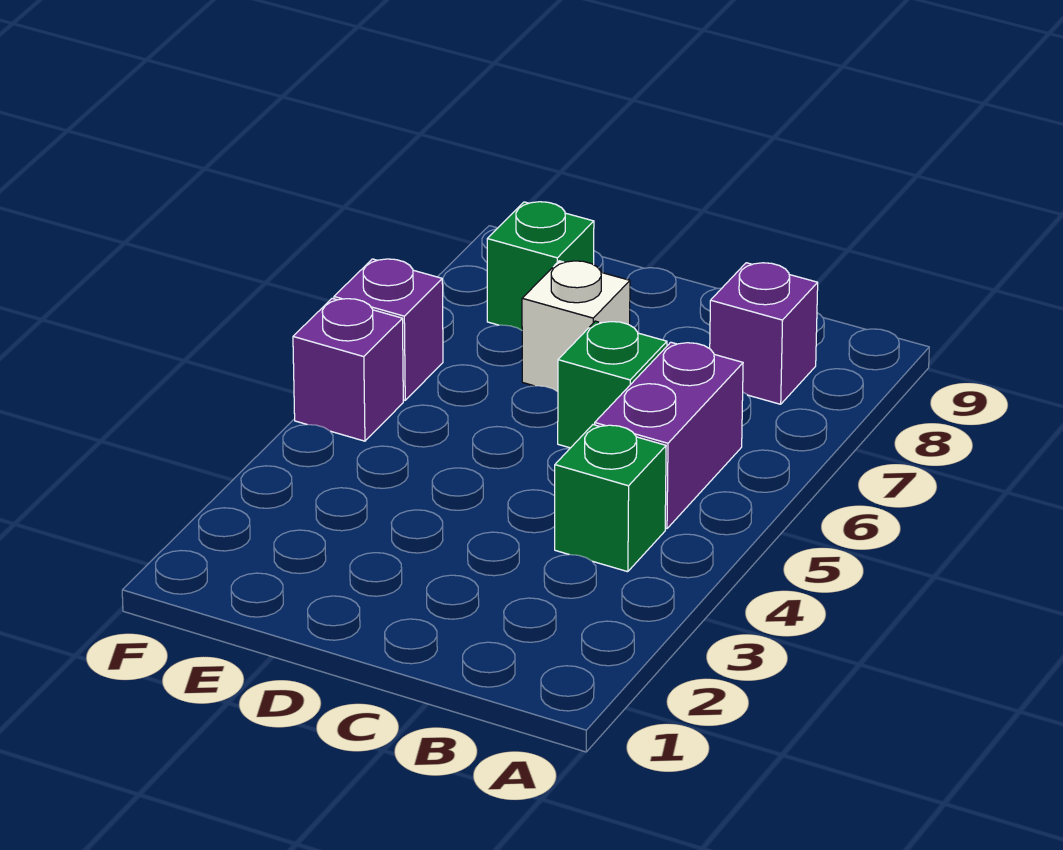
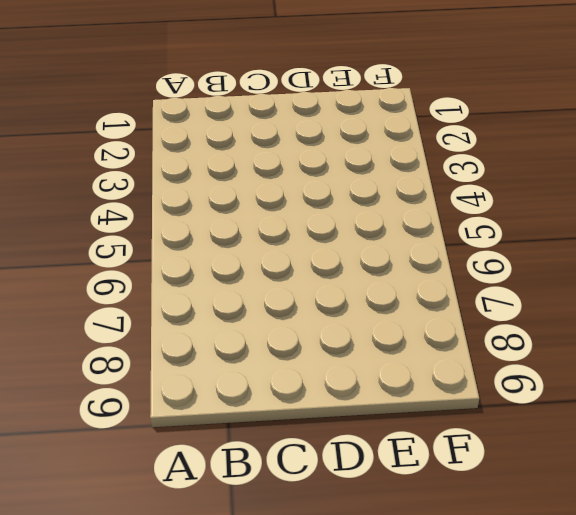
none -> green brick B4 level 1
none -> purple brick B5:B6 level 1

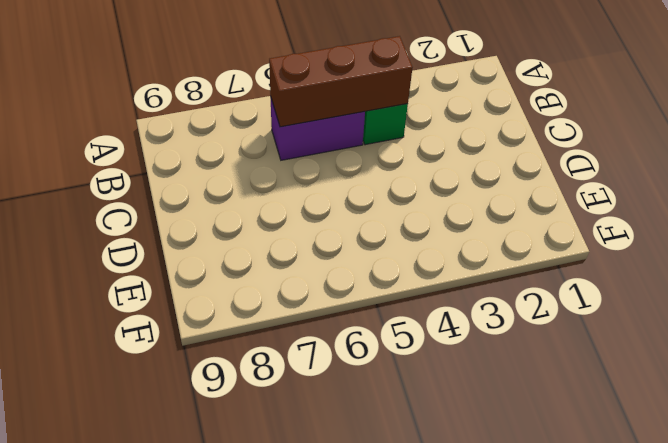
brown brick B4:B6 level 2 -> none
none -> purple brick B8 level 1
none -> green brick C6 level 1

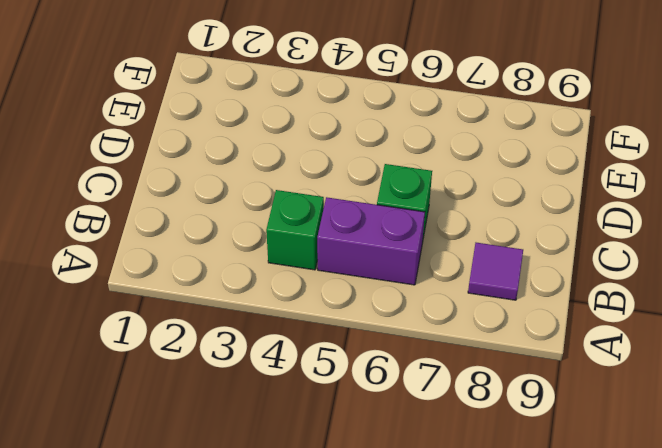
purple tile B8 level 1 -> purple brick B8 level 1
none -> white brick D7 level 1
none -> green brick E8 level 1

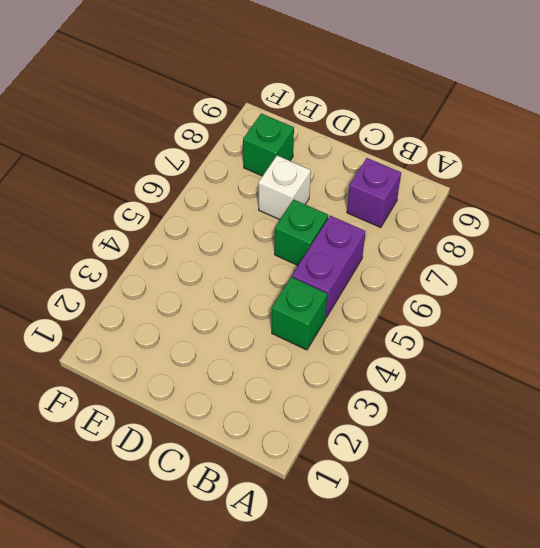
none -> purple brick F5 level 1
none -> purple brick F6 level 1

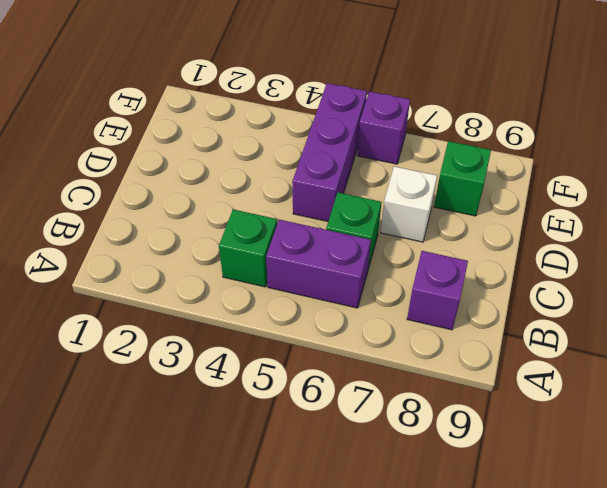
purple brick D5:F5 level 1 -> purple brick F5 level 1

